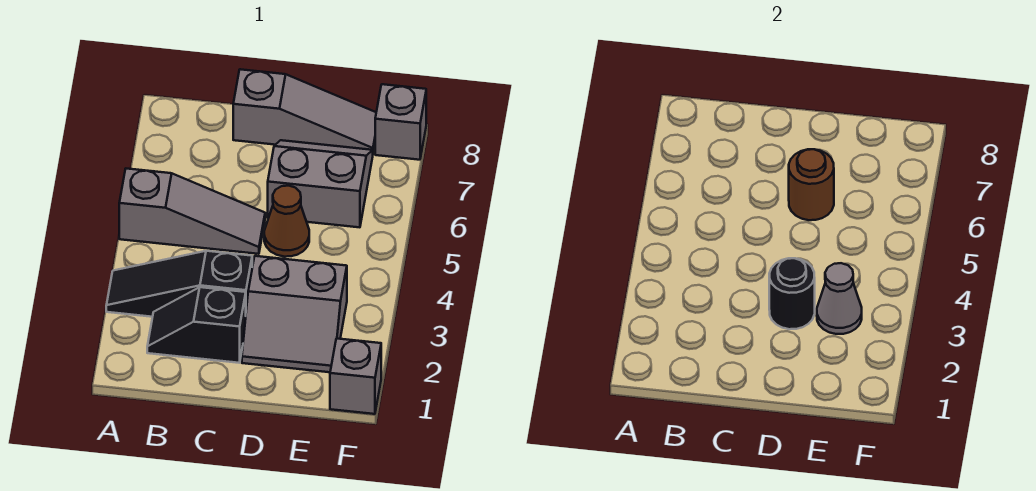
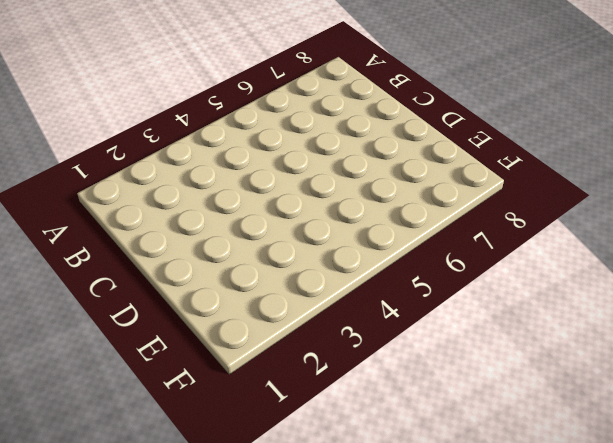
none -> black slope A3:C3 level 1 top C
none -> grey slope A5:C5 level 1 top A
none -> black slope B2:C2 level 1 top C

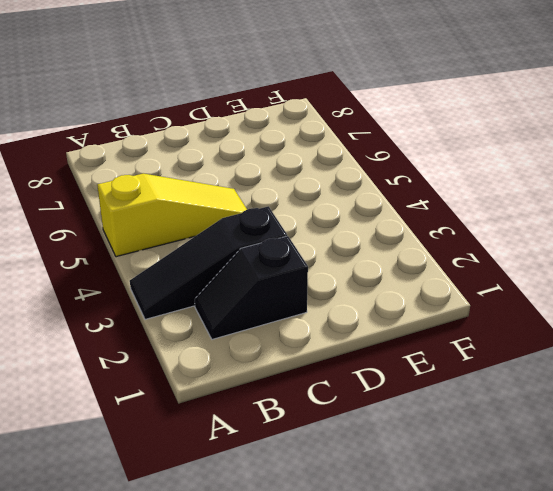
yellow slope A5:C5 level 1 top A -> grey slope A5:C5 level 1 top A
none -> grey slope C8:E8 level 1 top C
none -> grey slope D2:E3 level 1 top 3
none -> brown cone D5 level 1

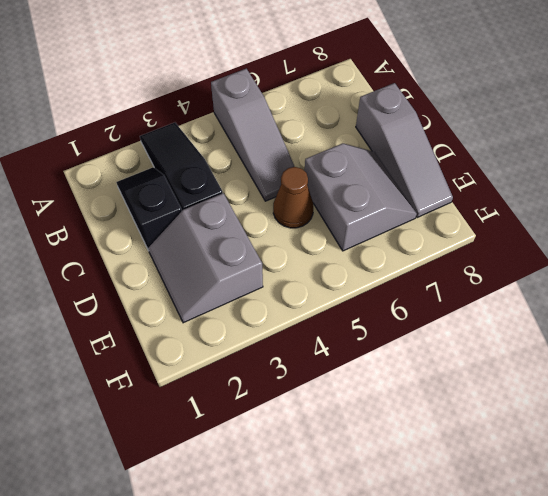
none -> grey brick F1 level 1
none -> grey brick F8 level 1
none -> black round brick D3 level 2

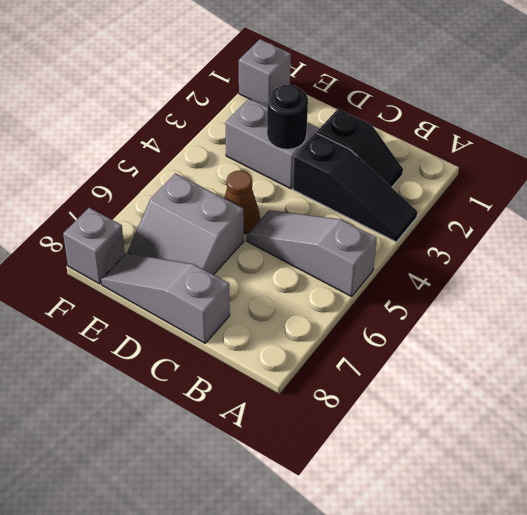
none -> brown round brick D6 level 2
none -> grey cone E3 level 2

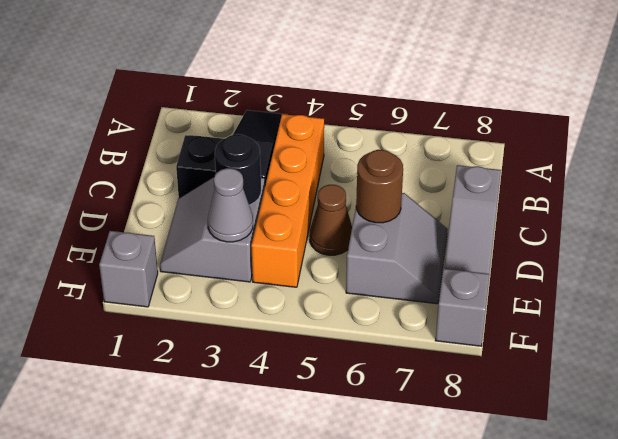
orange brick B4:E4 level 1 -> none
none -> grey slope A5:C5 level 1 top A

